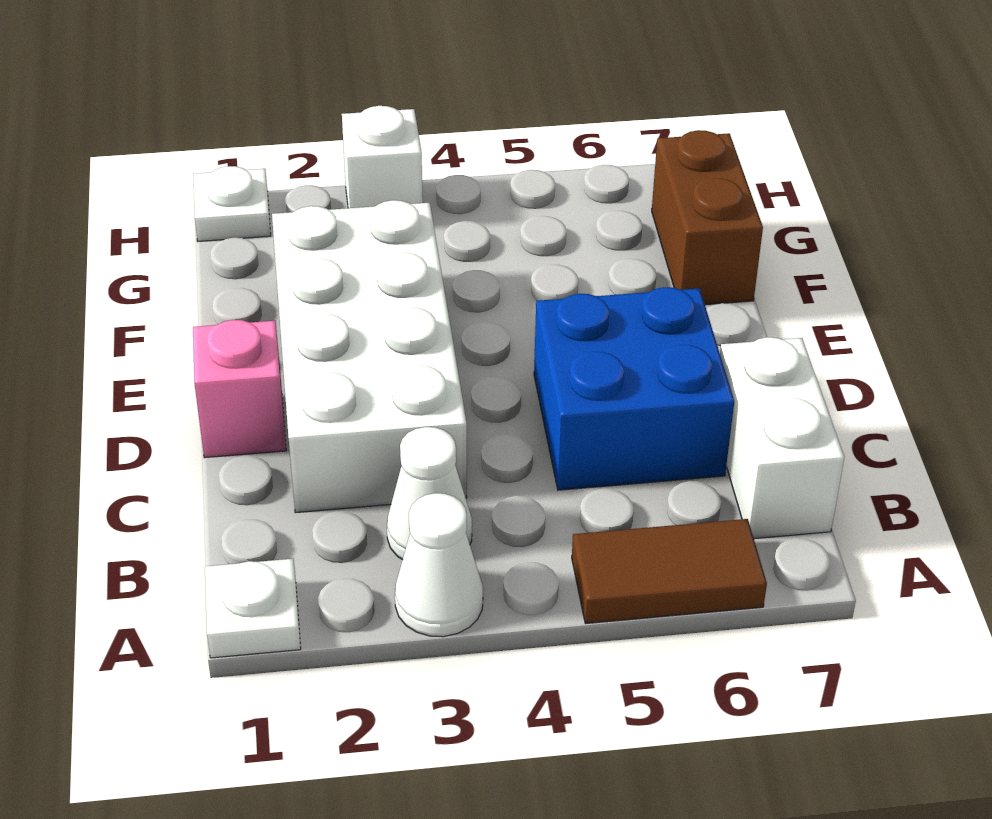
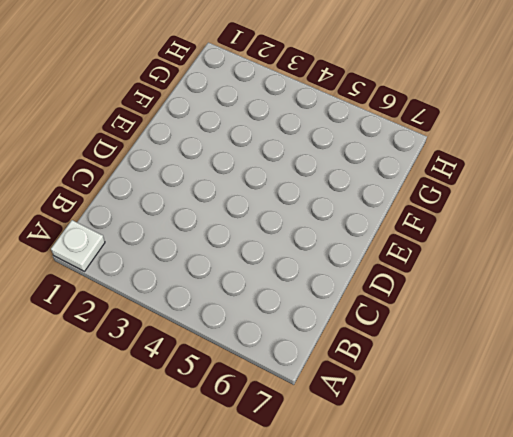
none -> white cone A3 level 1
none -> brown tile A5:A6 level 1

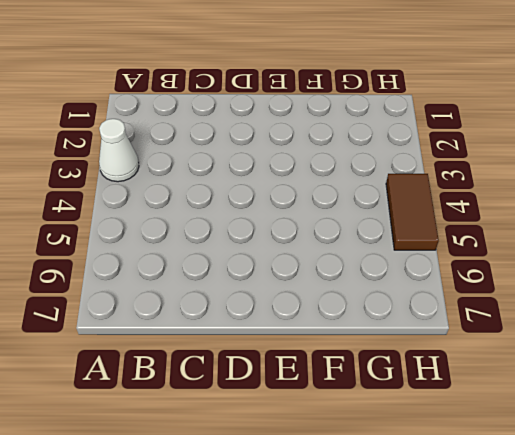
brown tile H4:H5 level 1 -> brown tile A5:A6 level 1
none -> white plate A1 level 1
none -> white cone B3 level 1

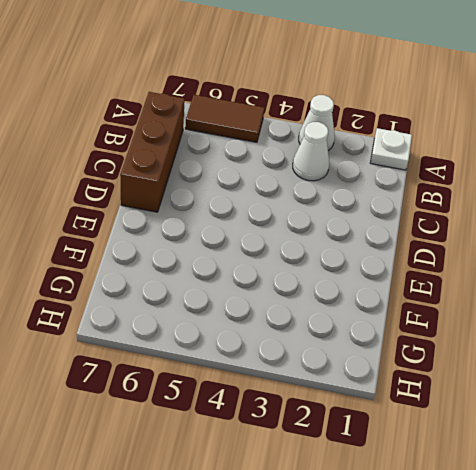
brown brick B7:D7 level 1 -> white brick B7:C7 level 1
none -> white brick C2:F3 level 1
none -> blue brick C5:D6 level 1

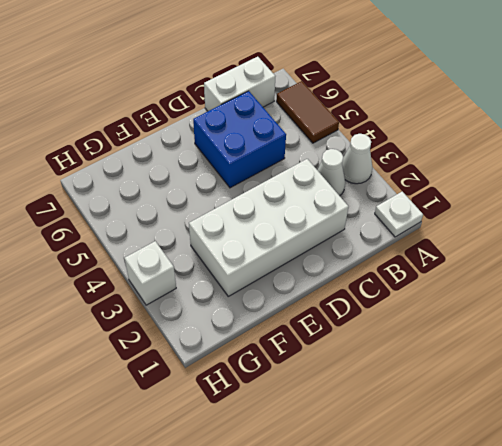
none -> pink brick D1 level 1
none -> brown brick F7:G7 level 1

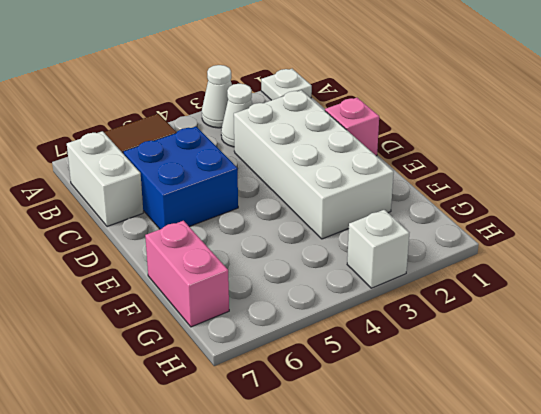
pink brick F7:G7 level 1 -> brown brick F7:G7 level 1
none -> white plate H1 level 1

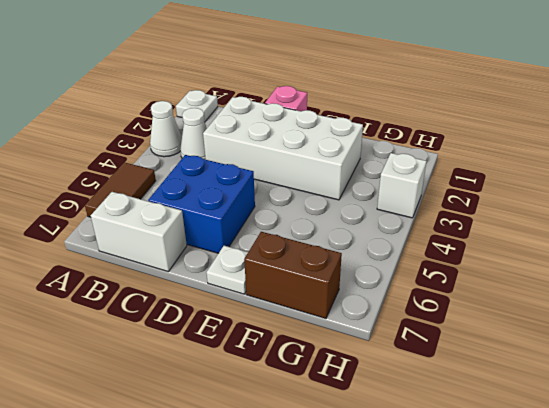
white plate E7 level 1 -> white plate H1 level 1

